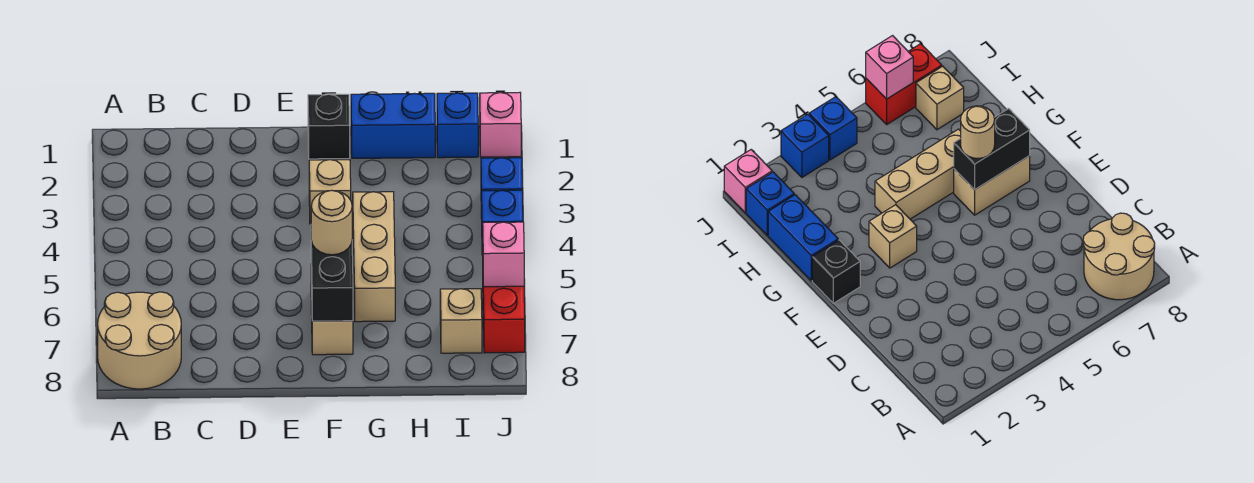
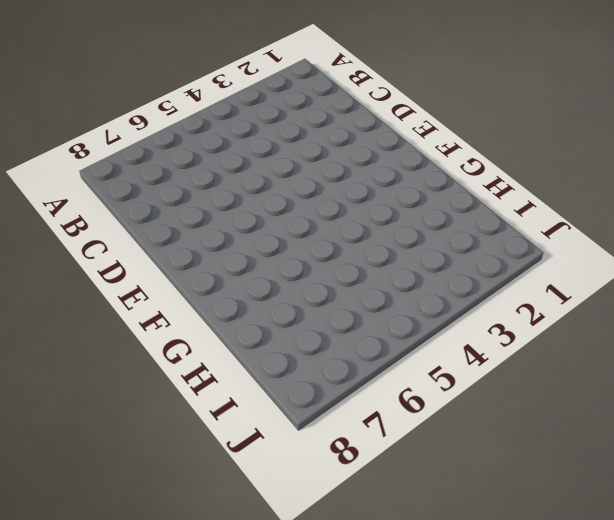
none -> tan round brick A7:B8 level 1
none -> black brick F1 level 1
none -> tan brick F3 level 1

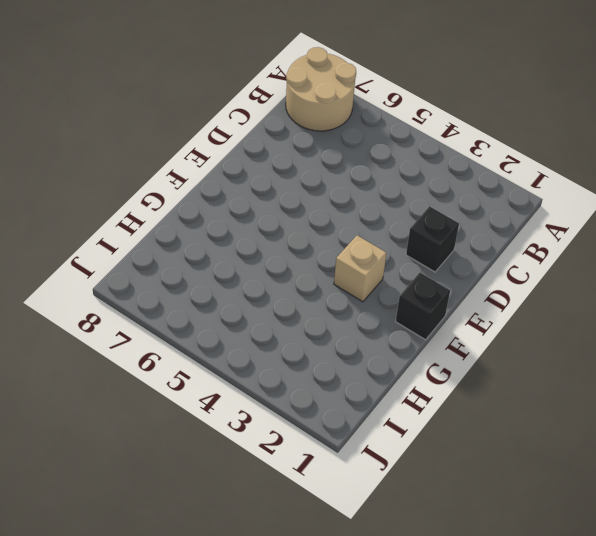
black brick D2 level 1 -> none
none -> tan brick F6:F7 level 1
none -> blue brick G1:H1 level 1
none -> tan brick G4:G6 level 1

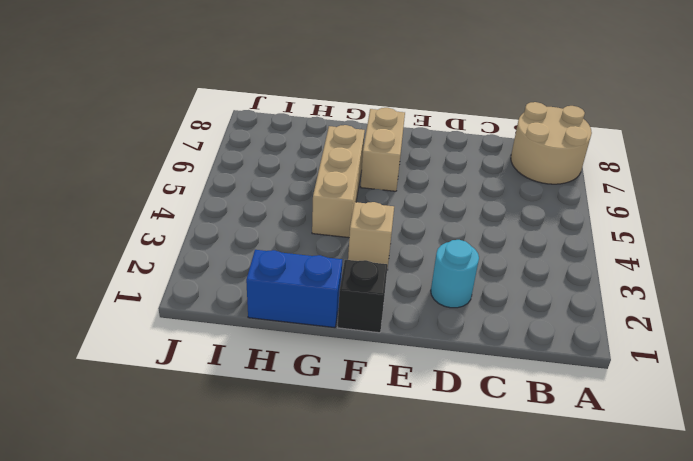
cyan round brick D2 level 1 -> none
none -> blue brick I1 level 1
none -> tan brick I7 level 1
none -> pink brick J1 level 1

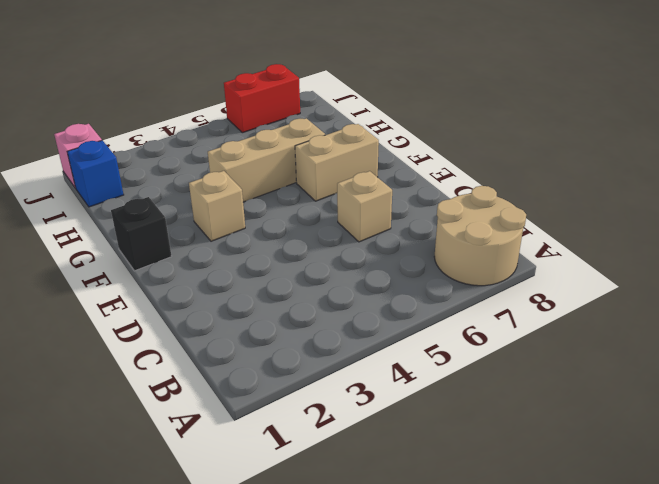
tan brick D6 level 1 -> tan brick I7 level 1
none -> blue brick G1:H1 level 1
none -> blue brick J3 level 1
none -> blue brick J4 level 1

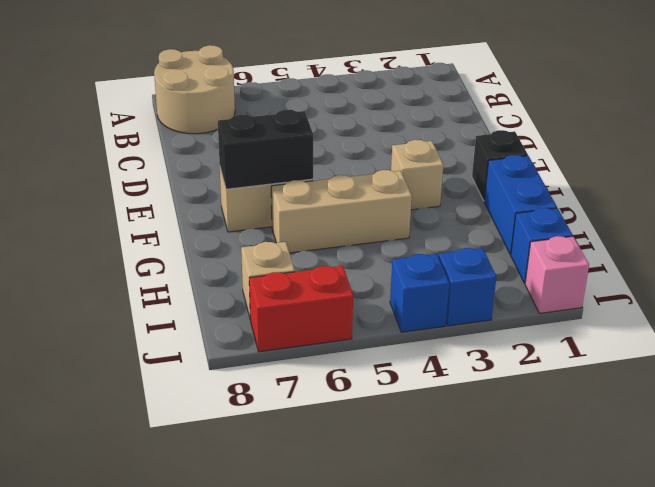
none -> pink brick J6 level 2
none -> tan round brick F6 level 3

